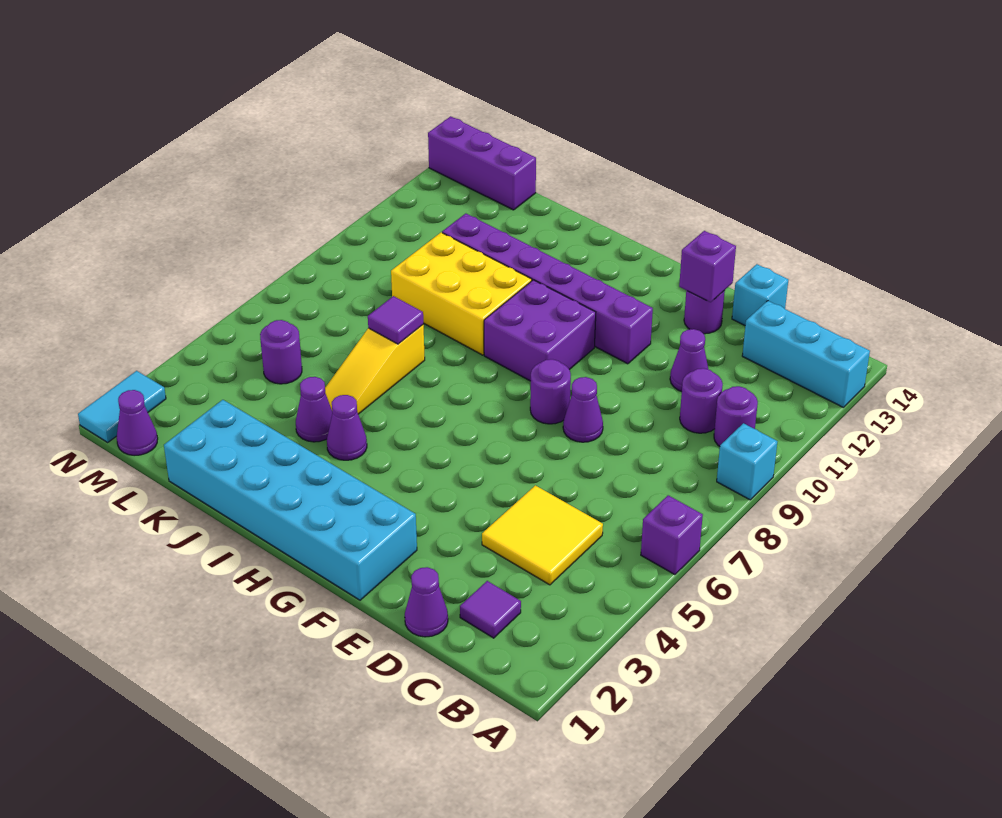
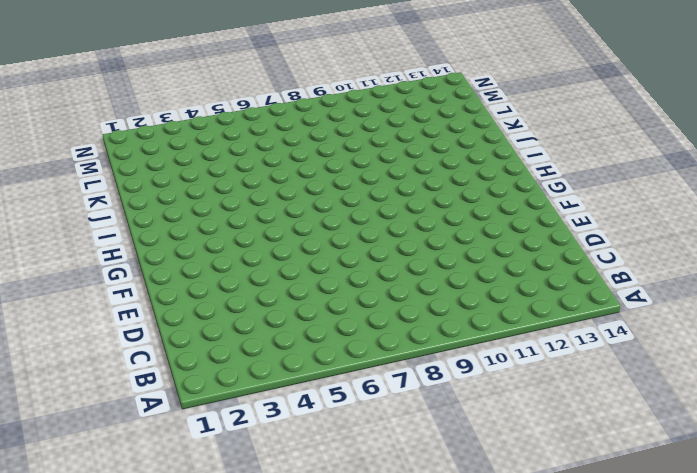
none -> purple brick A6 level 1
none -> cyan brick A9 level 1
none -> cyan brick A13:C13 level 1

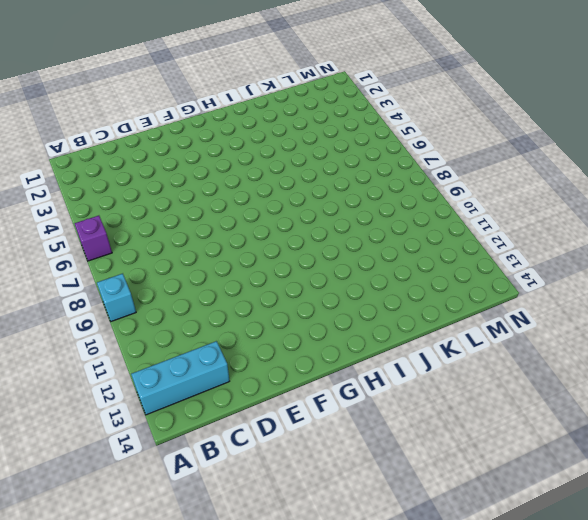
none -> purple round brick B10 level 1
none -> purple tile C2 level 1
none -> yellow tile C4:D5 level 1

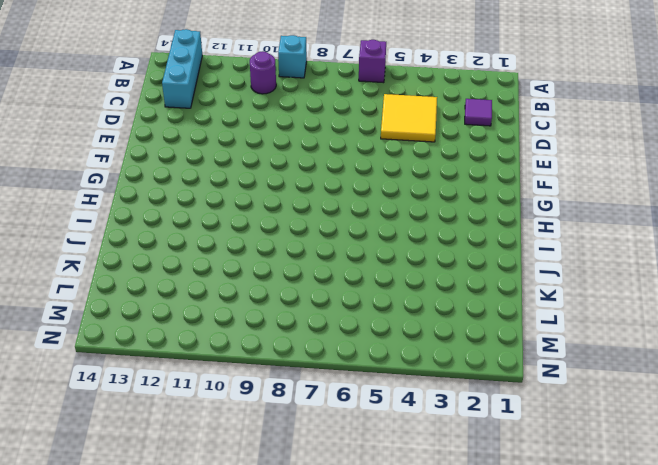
none -> purple round brick C10 level 1
none -> purple cone D1 level 1
none -> purple cone D11 level 1

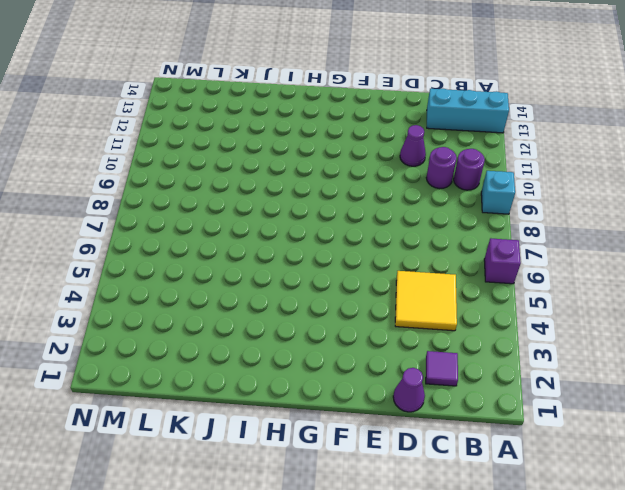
none -> cyan brick D14 level 1
none -> purple cone E8 level 1
none -> purple round brick E13 level 1

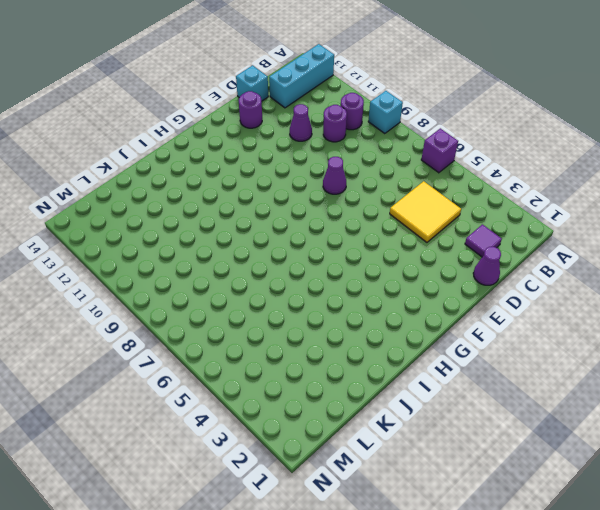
none -> cyan brick F1:K2 level 1
none -> purple round brick F8 level 1
none -> purple brick F11:K11 level 1

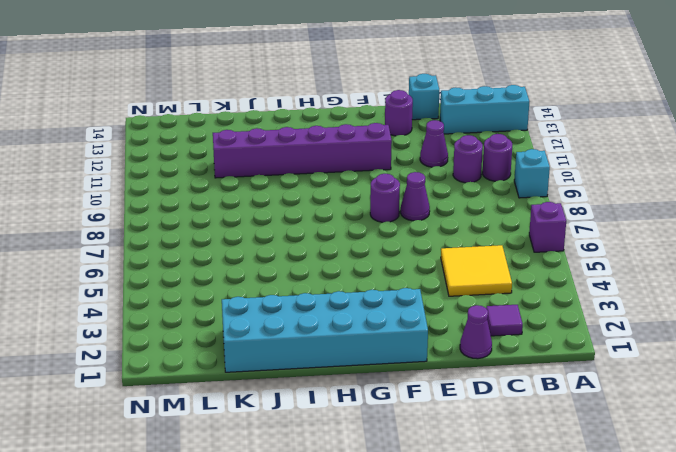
none -> purple brick G9:H10 level 1
none -> purple cone I4 level 1
none -> yellow brick I9:K10 level 1

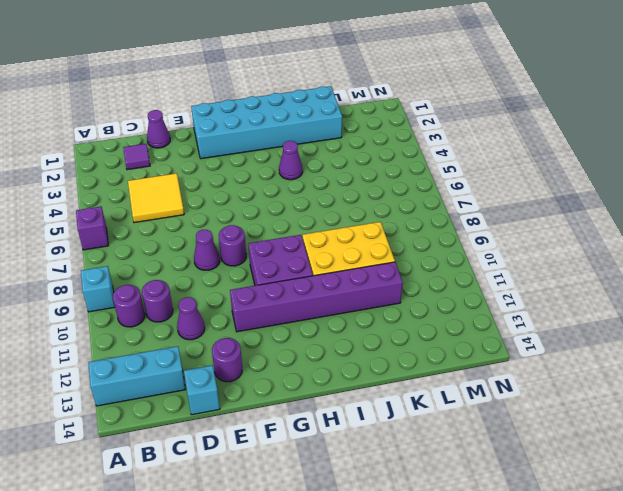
none -> purple cone J4 level 1
none -> yellow slope J5:J7 level 1 top 7
none -> purple round brick L5 level 1

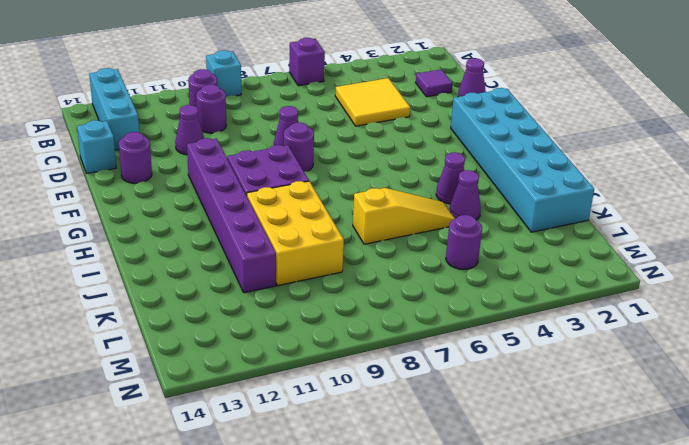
none -> purple brick L14:N14 level 1
none -> purple cone M1 level 1
none -> cyan tile N1:N2 level 1

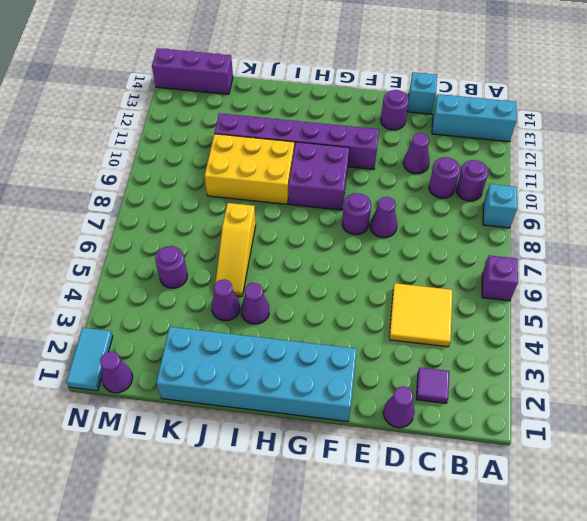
none -> purple brick E13 level 2
none -> purple tile J7 level 2

